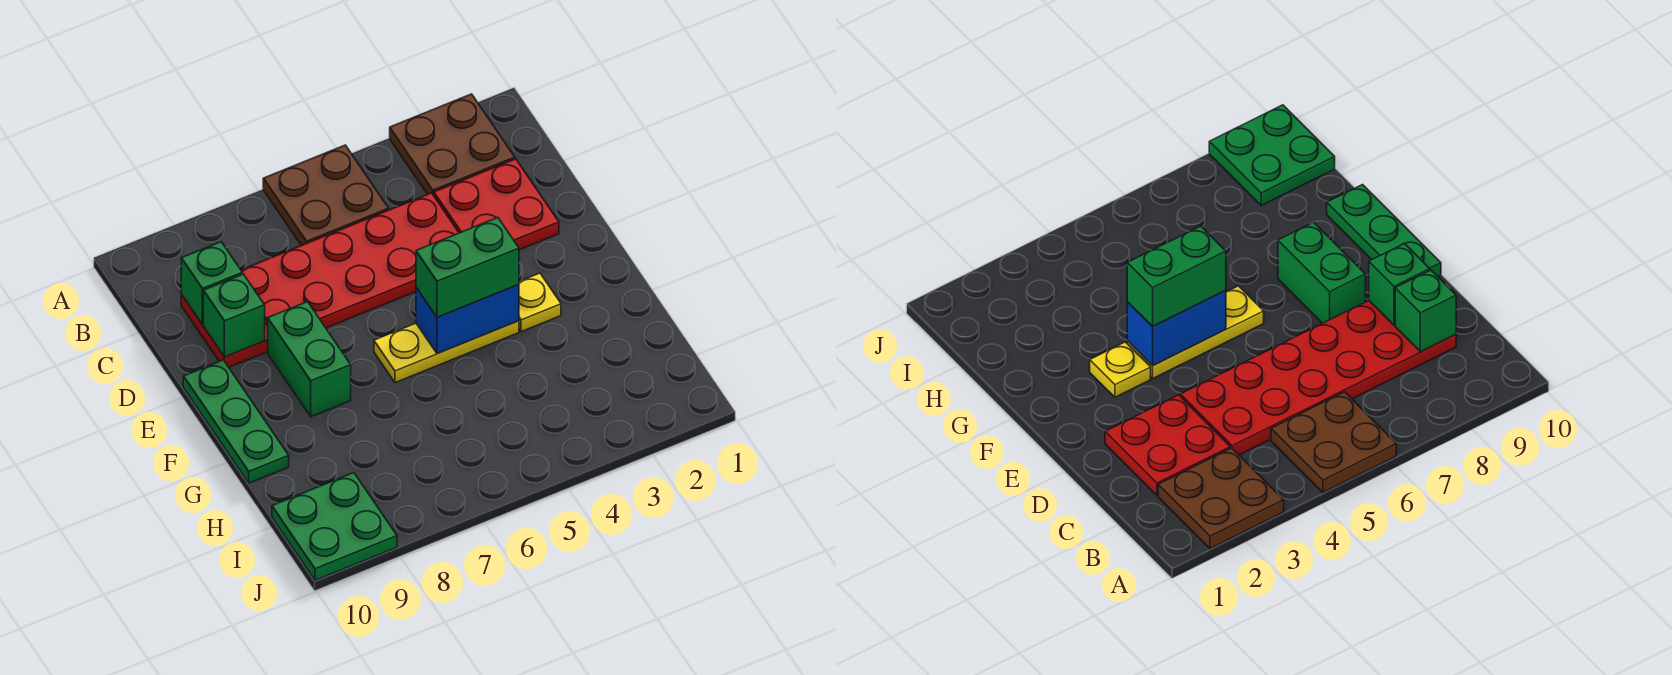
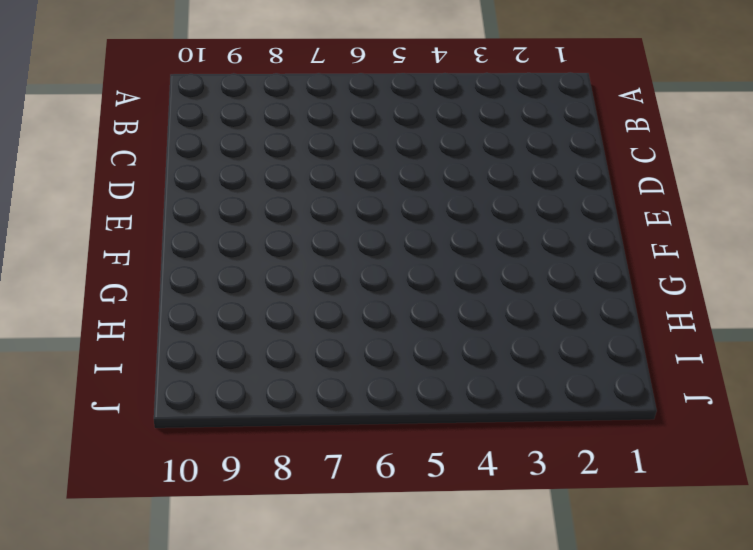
none -> brown plate A2:B3 level 1
none -> brown plate A5:B6 level 1
none -> red plate C2:D3 level 1

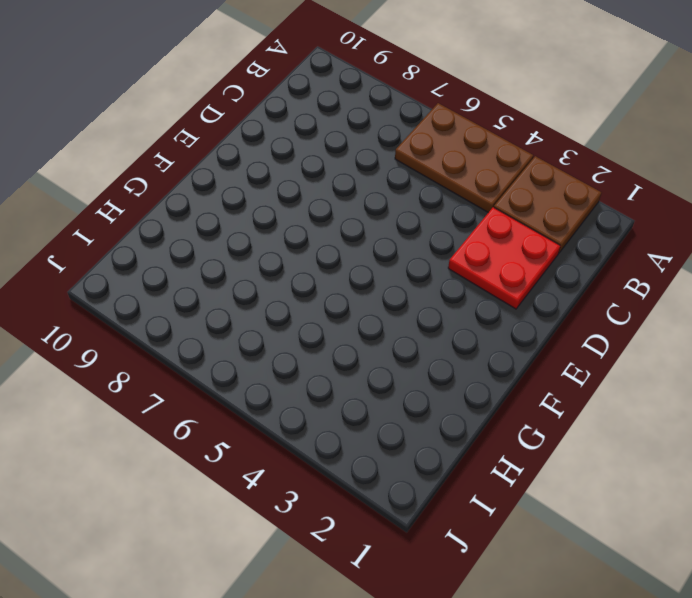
brown plate A4:B6 level 1 -> brown plate A5:B6 level 1
none -> red plate C4:D9 level 1
none -> green brick E8:F8 level 1
none -> green plate E10:G10 level 1

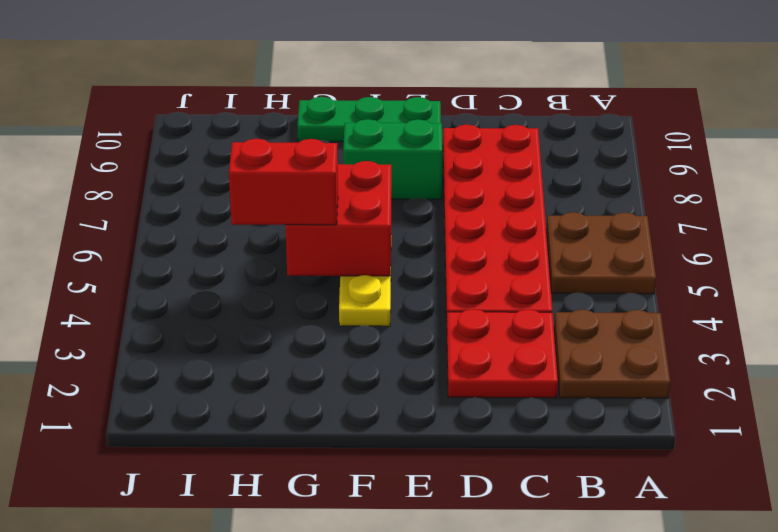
red brick F5:G6 level 2 -> blue brick F4:F5 level 2
red brick G5:H5 level 3 -> none
none -> yellow plate F3 level 1
none -> green plate I9:J10 level 1
none -> green brick C9 level 2

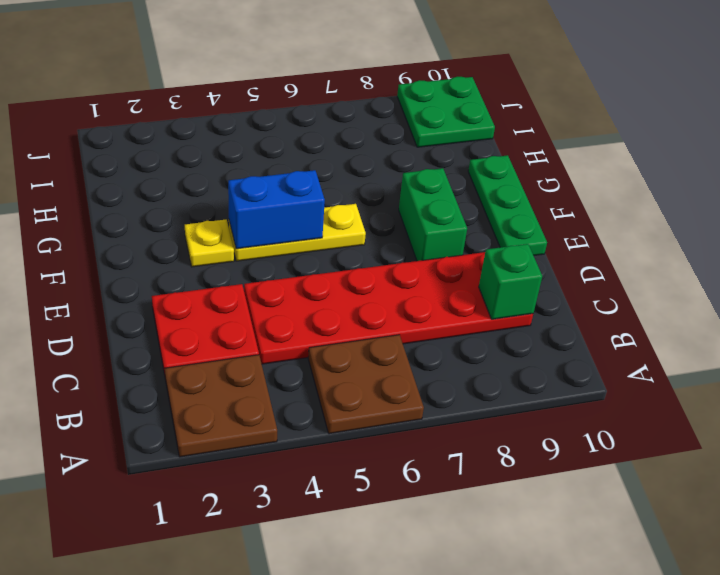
none -> green brick D9 level 2
none -> green brick F4:F5 level 3

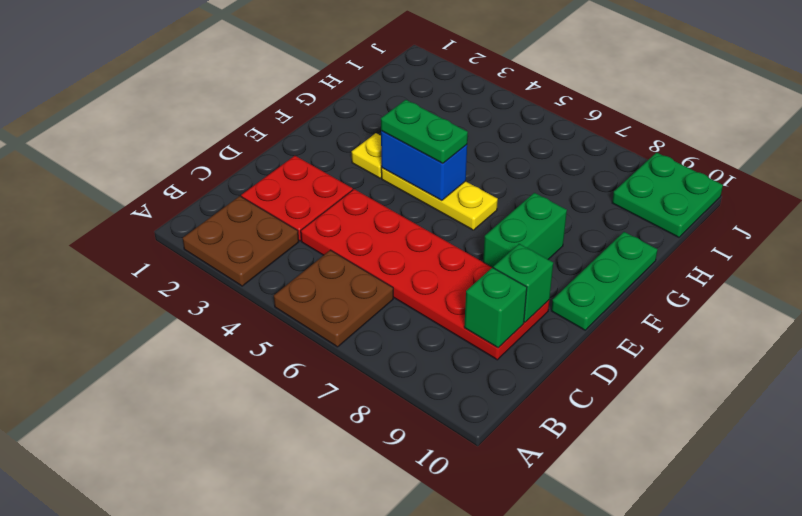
green plate F4:F5 level 3 -> green brick F4:F5 level 3

